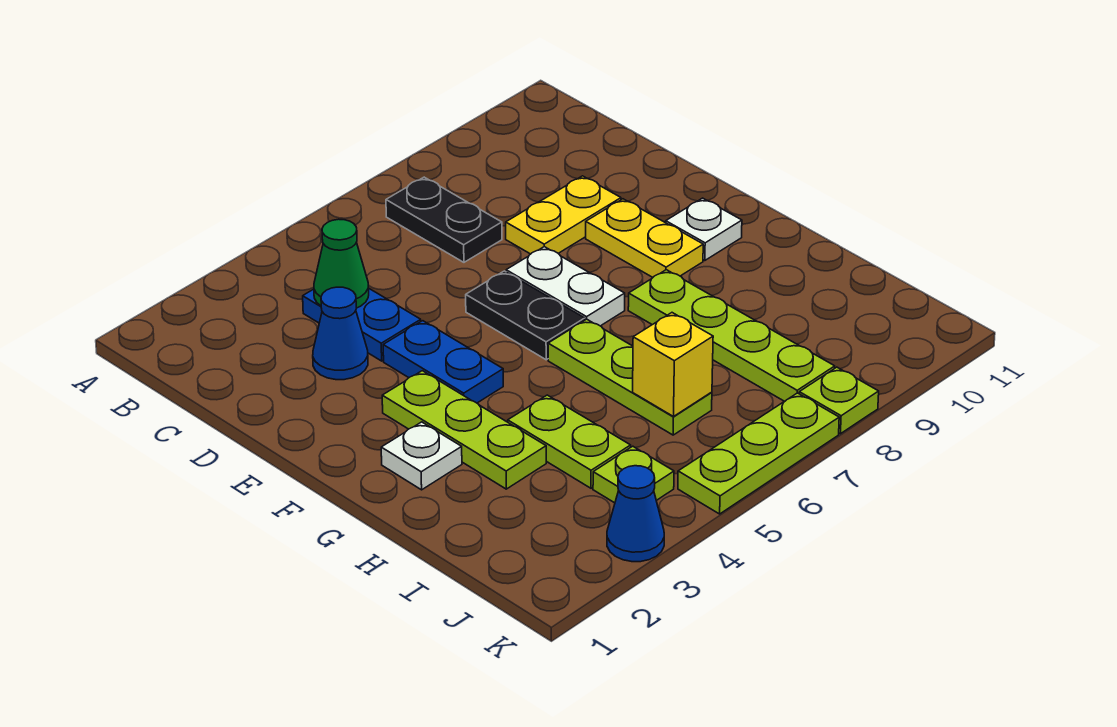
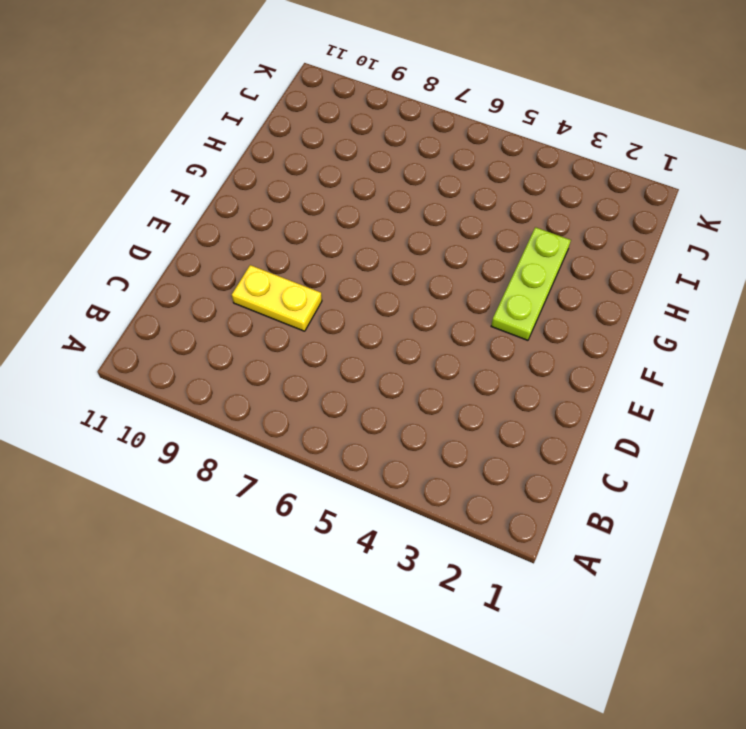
none -> black plate B7:C7 level 1
none -> blue plate C4:D4 level 1
none -> blue cone D3 level 1

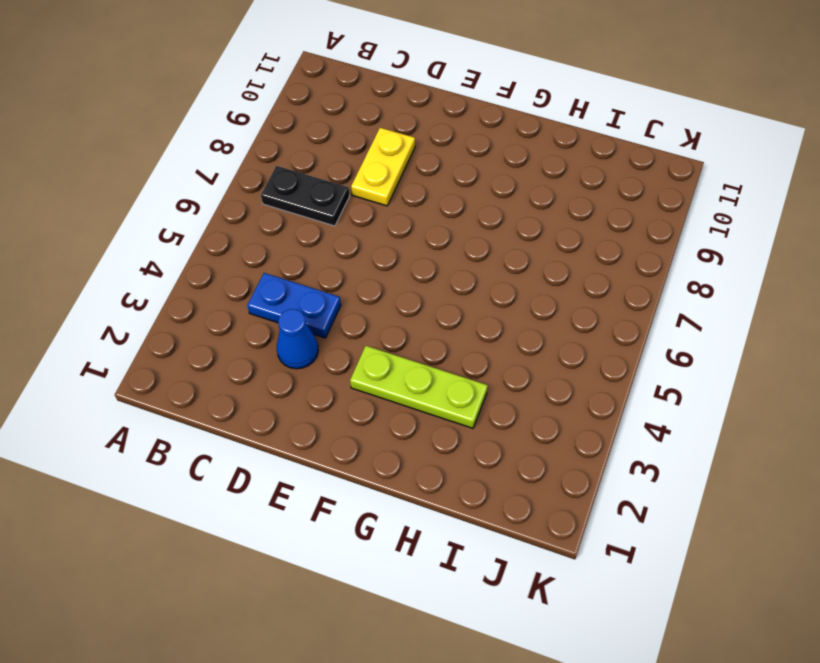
none -> blue plate E4:F4 level 1
none -> black plate E6:F6 level 1
none -> white plate E7:F7 level 1

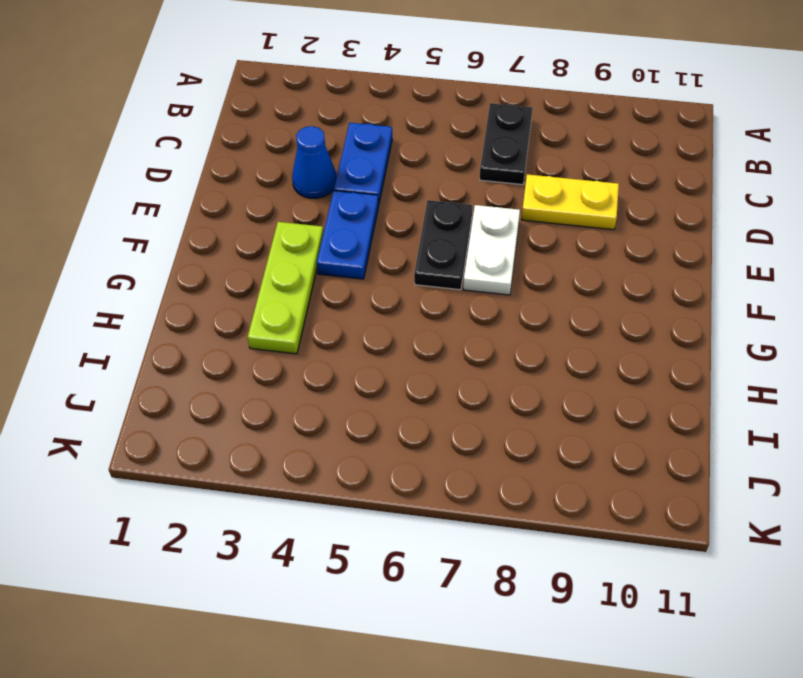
none -> yellow plate E9:F9 level 1
none -> white plate F10 level 1
none -> white plate G2 level 1

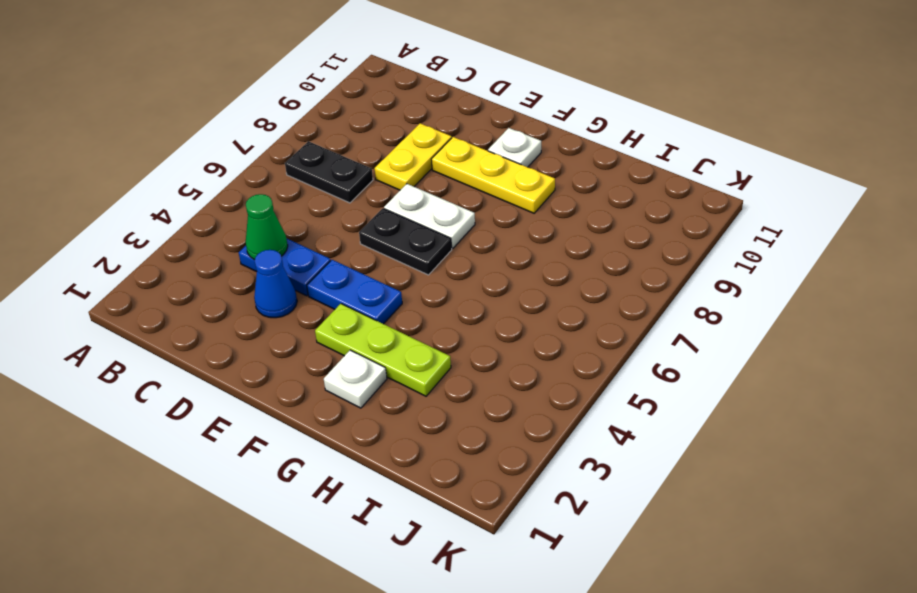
yellow plate E9:G9 level 1 -> yellow plate E9:F9 level 1
none -> lime plate G6:I6 level 1
none -> lime plate G8:J8 level 1
none -> lime plate H4:I4 level 1

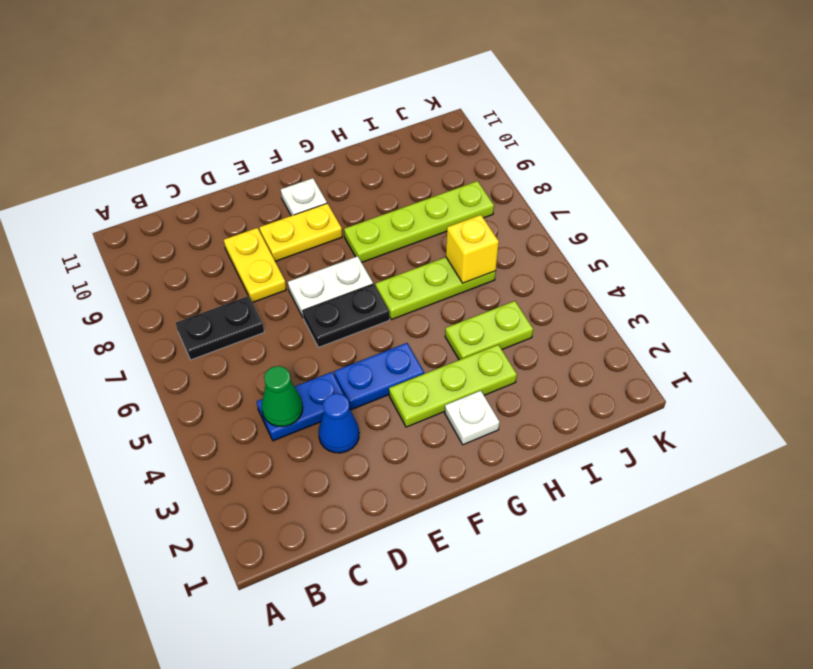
none -> lime plate J4 level 1
none -> blue cone K3 level 1
none -> lime plate K5:K7 level 1

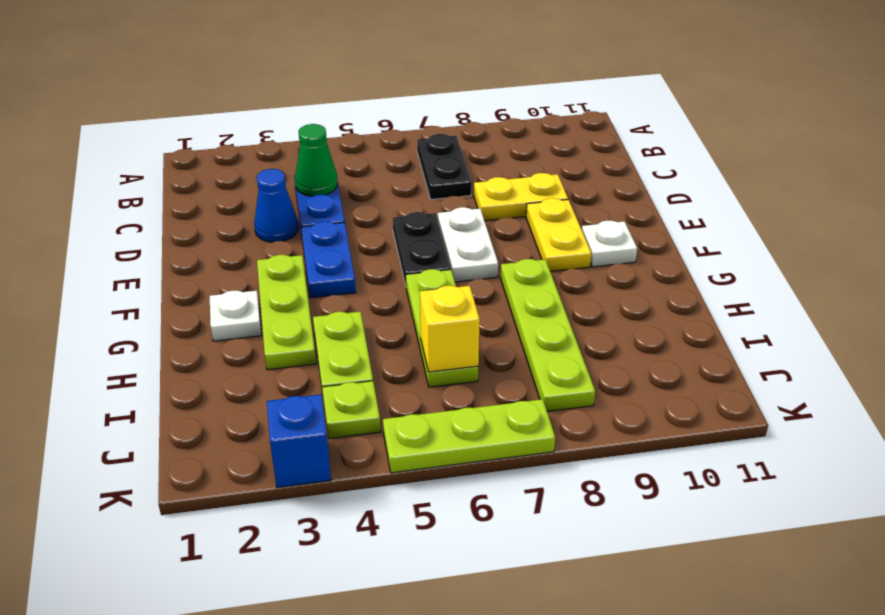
blue brick K3 level 1 -> blue cone K3 level 1
none -> lime plate K8 level 1

